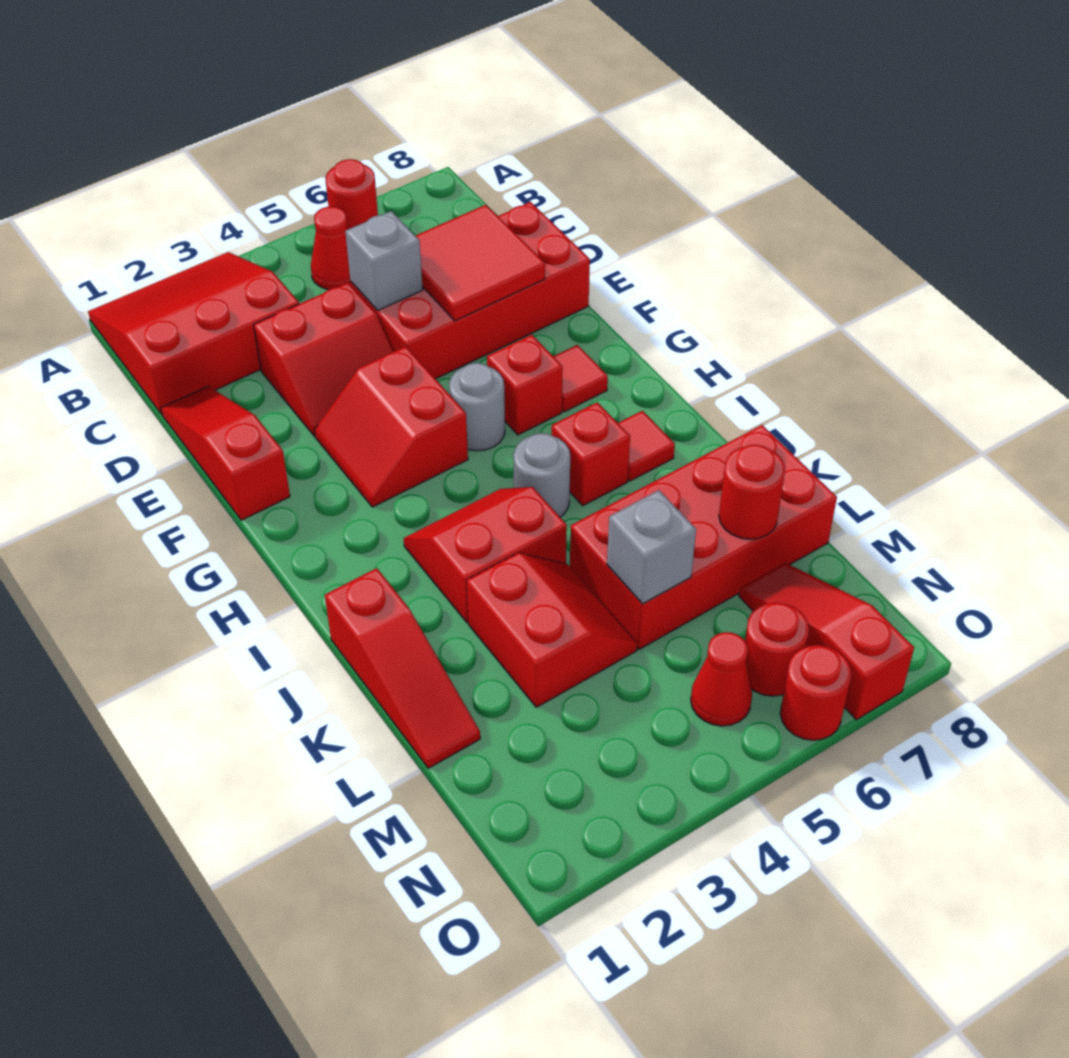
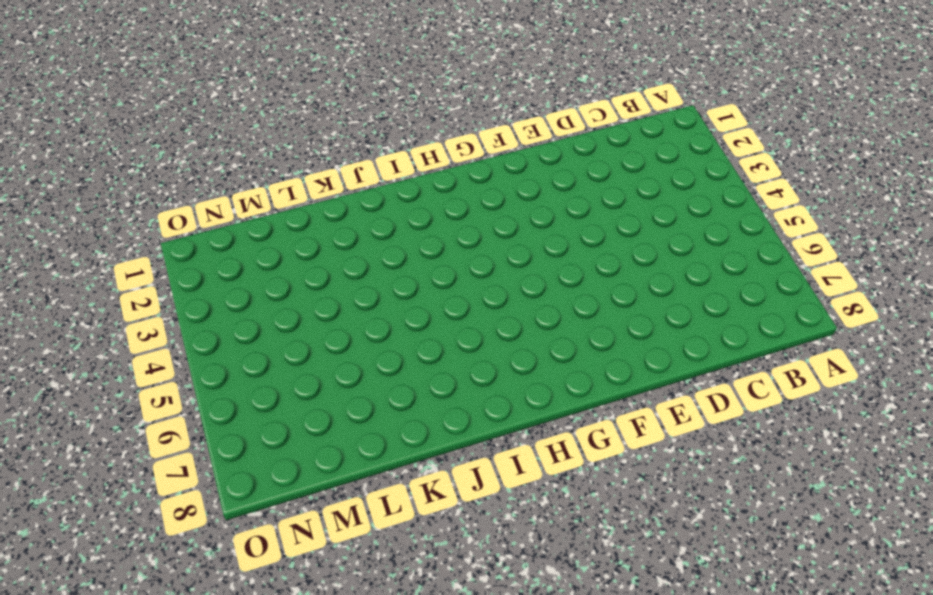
none -> red slope A1:C3 level 1 top C
none -> red round brick A6 level 1
none -> red cone B5 level 1

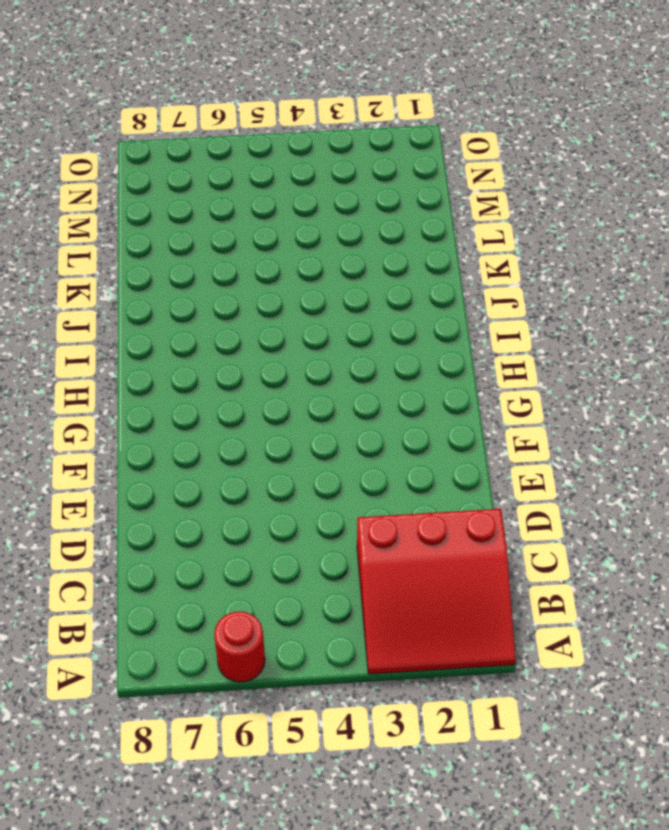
none -> red cone B5 level 1
none -> red slope D1:F1 level 1 top F
none -> red slope D3:E4 level 1 top D

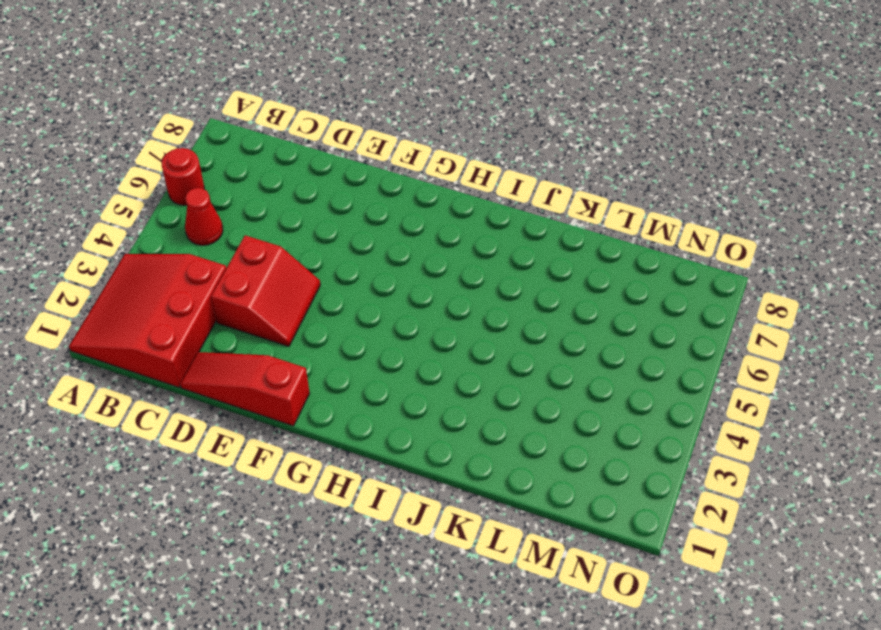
none -> red brick D5:E8 level 1
none -> red slope F3:G4 level 1 top 4
none -> grey round brick G5 level 1

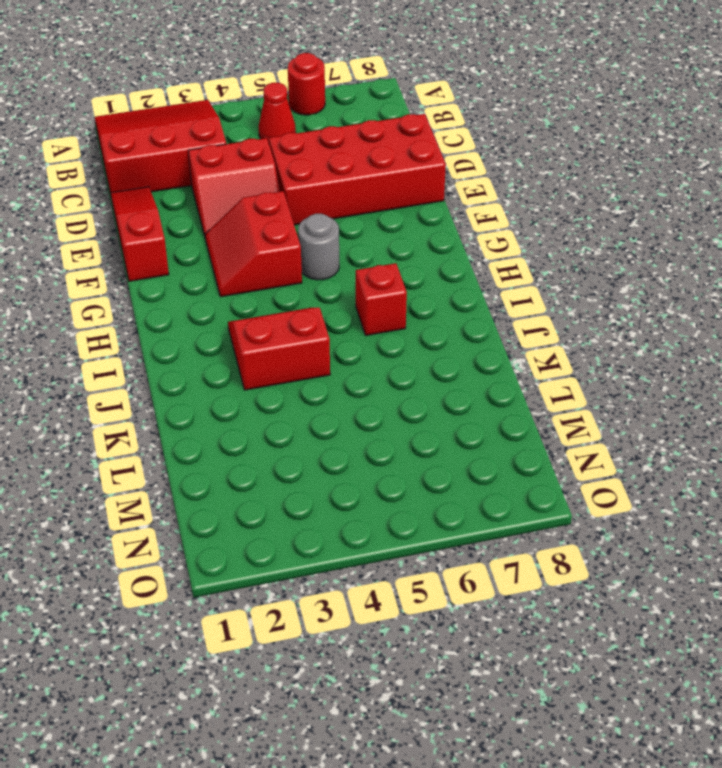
none -> red brick G6 level 1
none -> red tile G7 level 1
none -> grey round brick I5 level 1

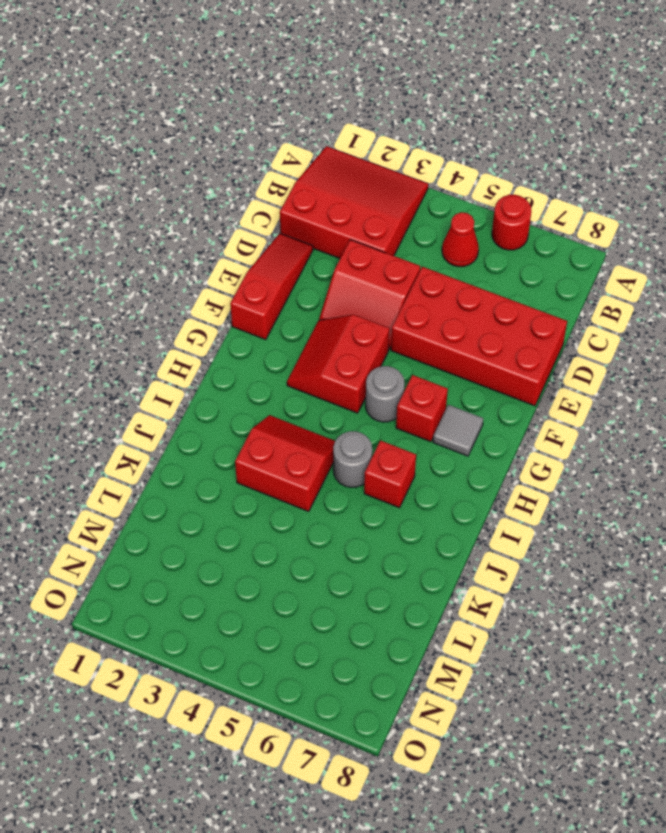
grey tile G7 level 1 -> red tile G7 level 1
none -> red tile I7 level 1
none -> red slope J1:L1 level 1 top J
none -> red slope K3:L4 level 1 top 3

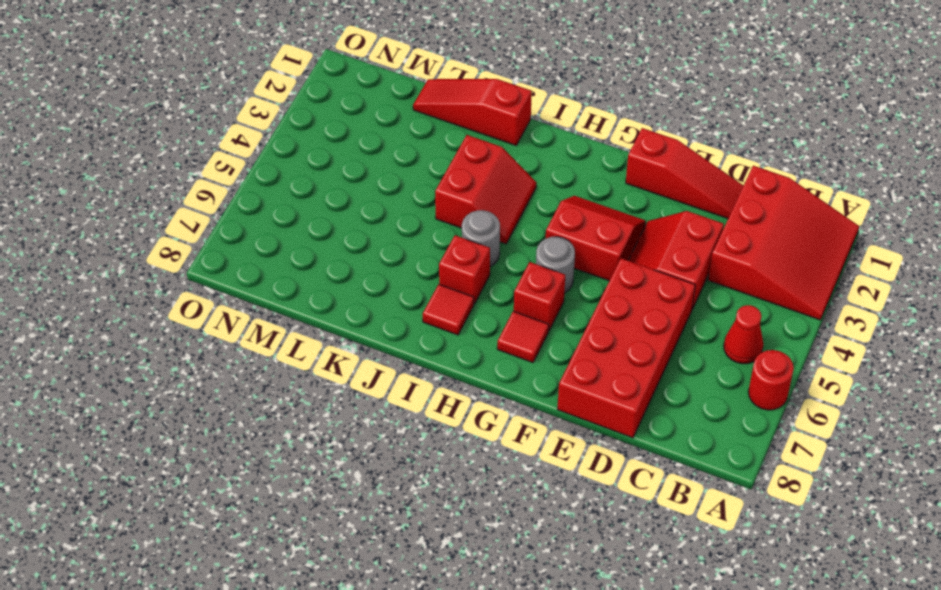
none -> red slope K3:L4 level 1 top 3
none -> red brick K5:L8 level 1
none -> red slope M7:O7 level 1 top O

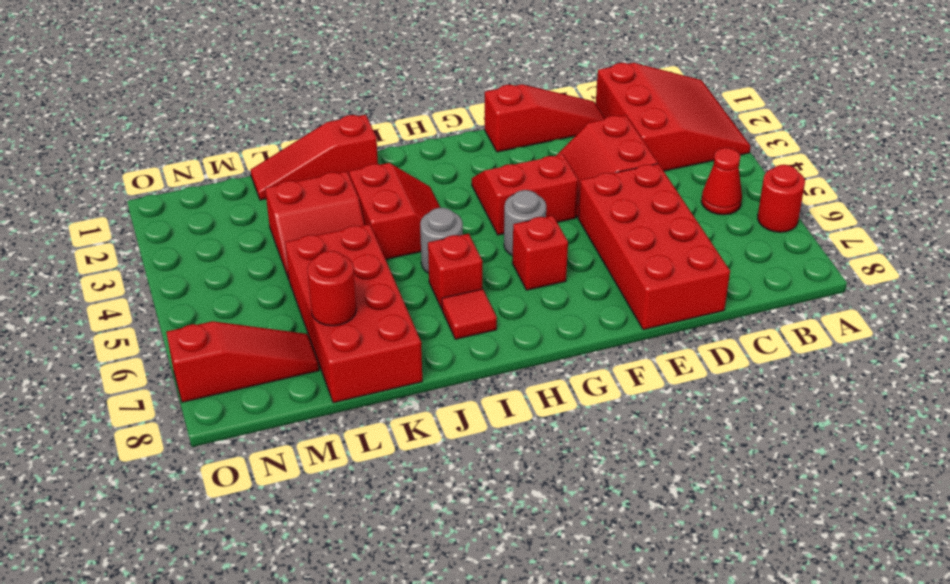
none -> red tile G7 level 1
none -> red cone N5 level 1
none -> red round brick N6 level 1

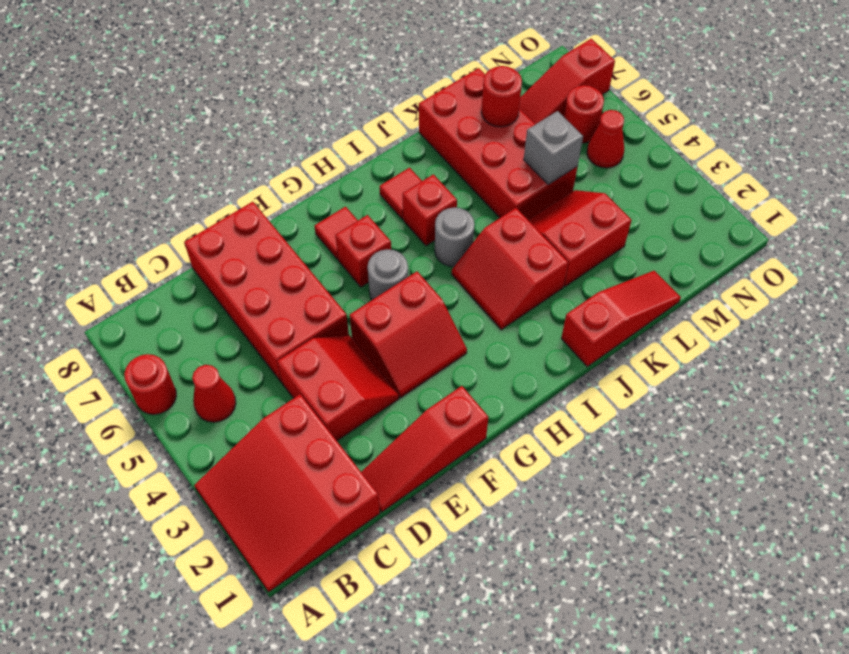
none -> red round brick O6 level 1
none -> grey brick D5 level 2
none -> red tile D6:E7 level 2

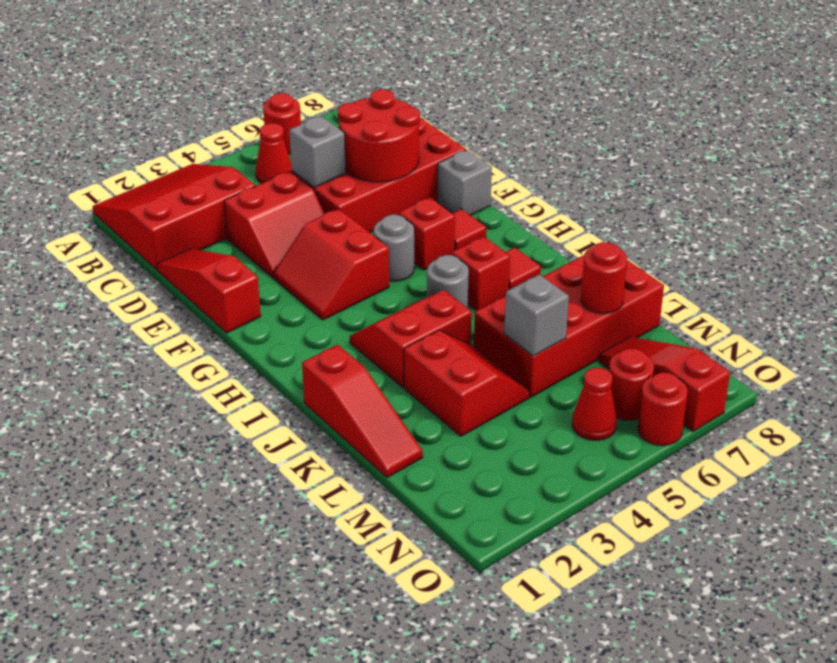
red round brick D6:E7 level 2 -> red tile D6:E7 level 2
grey brick F8 level 1 -> none

